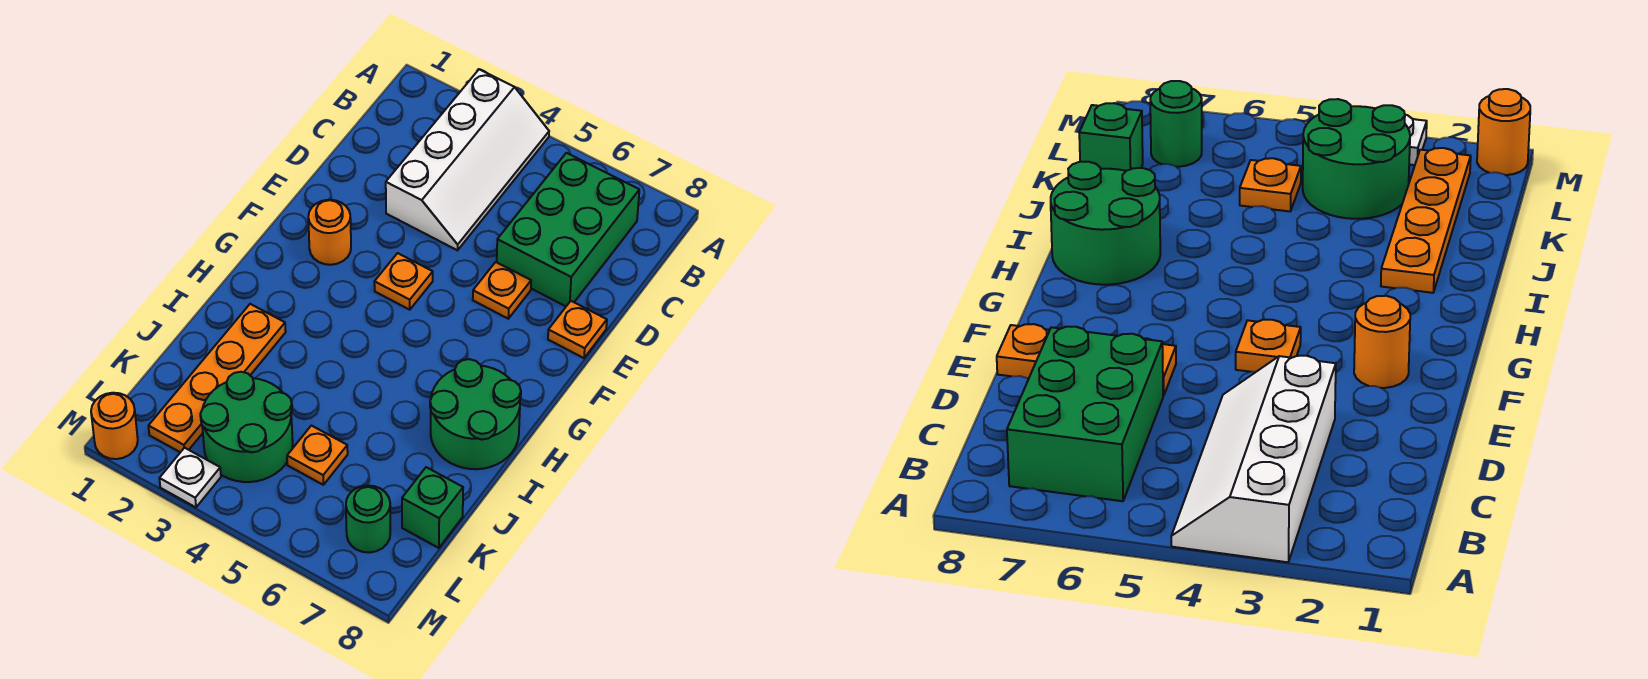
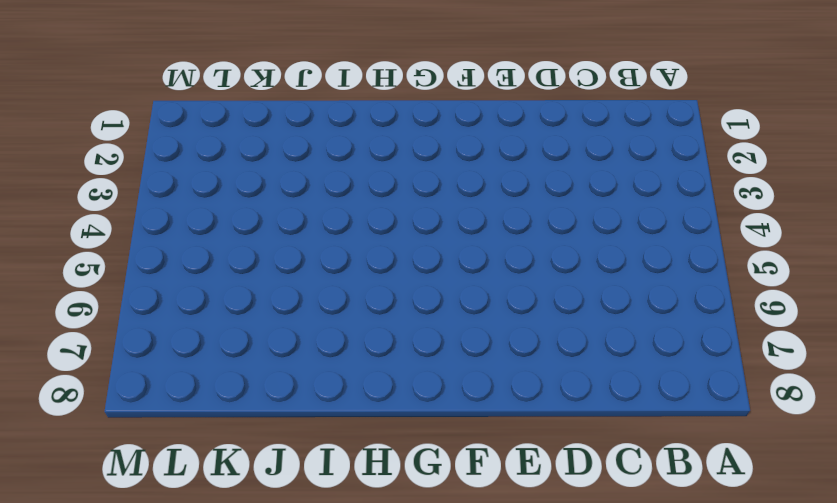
none -> white slope A3:D4 level 1 top 3
none -> green brick B6:D7 level 1
none -> orange plate E6 level 1

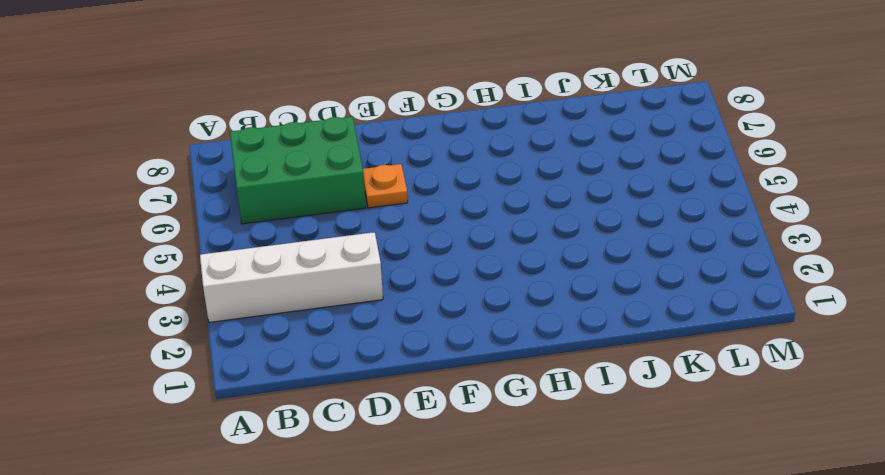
none -> orange plate E8 level 1
none -> orange round brick F2 level 1
none -> orange plate F4 level 1

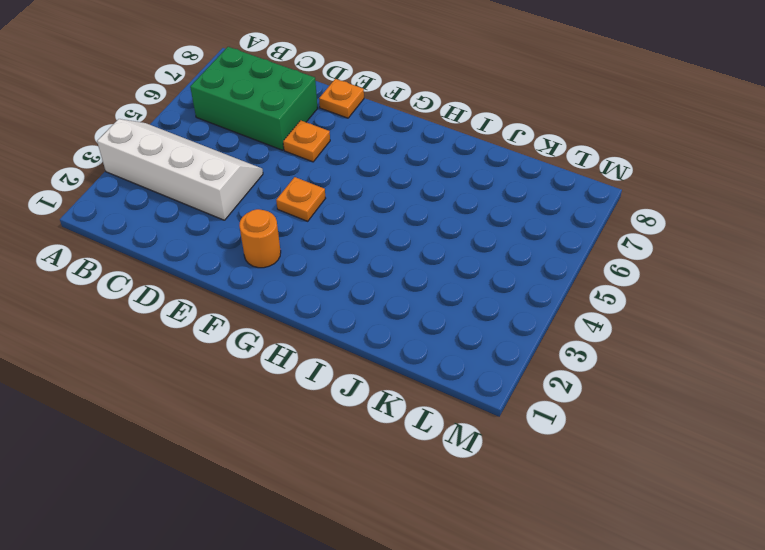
none -> green round brick H7:I8 level 1
none -> orange plate I2:L2 level 1
none -> green round brick K3:L4 level 1

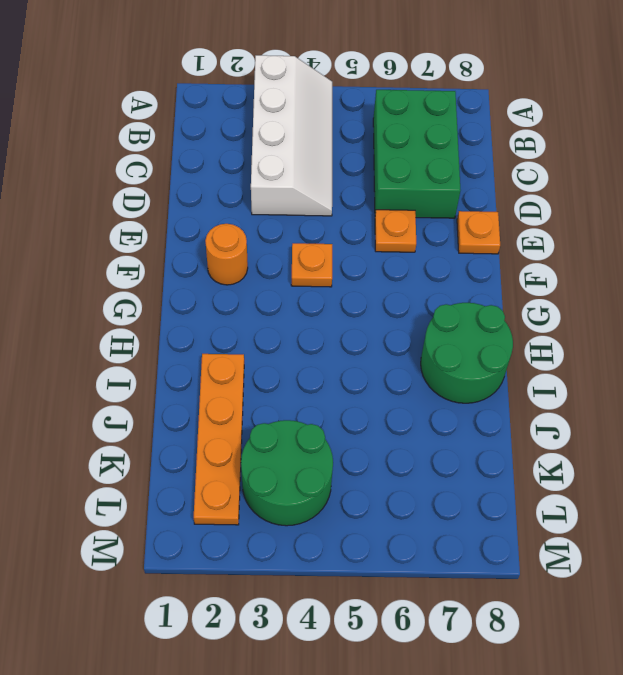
none -> orange plate K5 level 1
none -> green brick K8 level 1
none -> green round brick L7 level 1

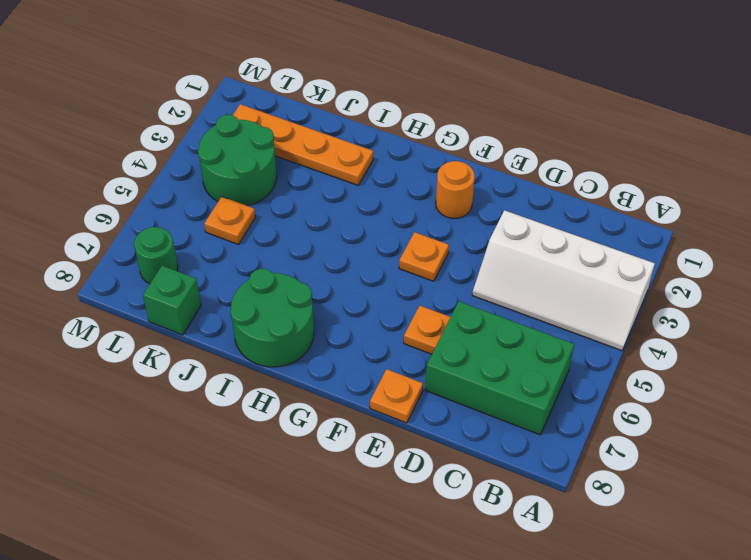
none -> orange round brick M1 level 1
none -> white plate M3 level 1

